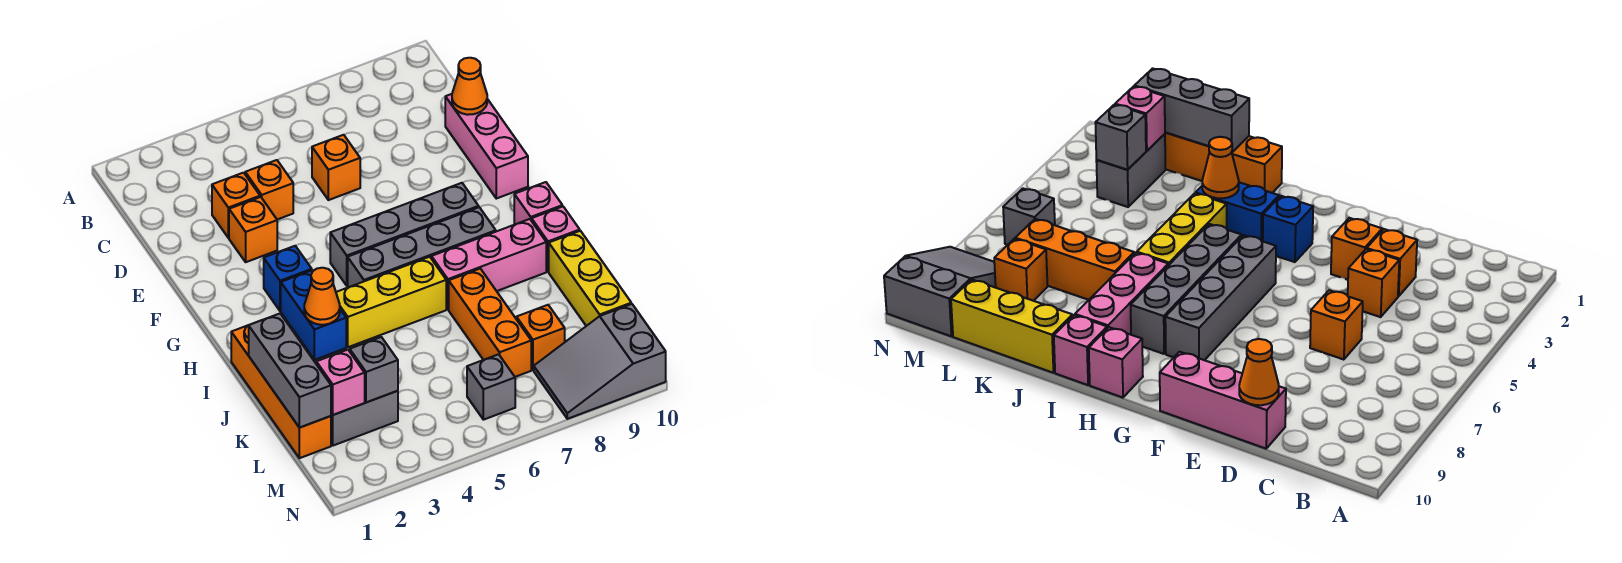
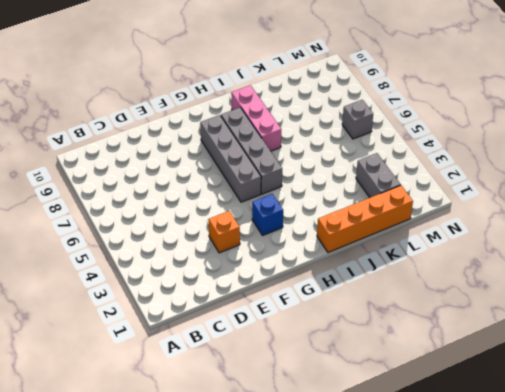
none -> orange brick D3 level 1
none -> orange brick D4 level 1
none -> orange brick D6 level 1

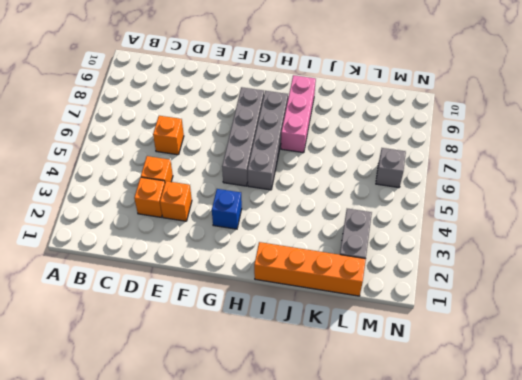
none -> pink brick D10:F10 level 1
none -> blue brick H3:I3 level 1
none -> pink brick H10 level 1

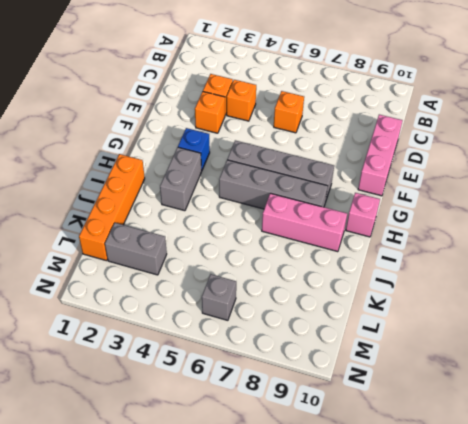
grey brick H3:I3 level 1 -> blue brick H3:I3 level 1
none -> yellow brick I4:I6 level 1
none -> pink brick I10 level 1
none -> orange brick J7:L7 level 1

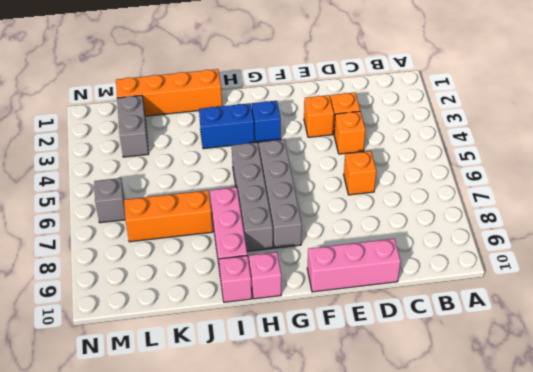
none -> yellow brick I4:I6 level 1
none -> yellow brick J10:L10 level 1
none -> orange brick L8 level 1

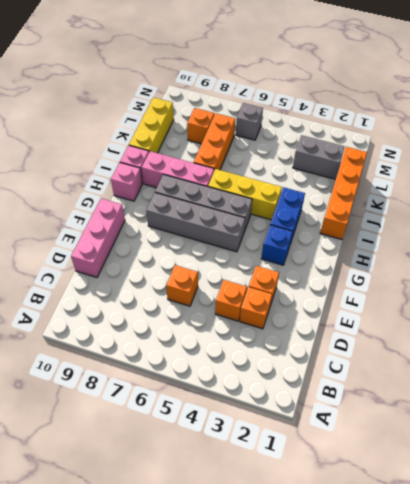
none -> grey slope M8:N10 level 1 top 10
none -> orange cone D10 level 2
none -> orange cone I3 level 2

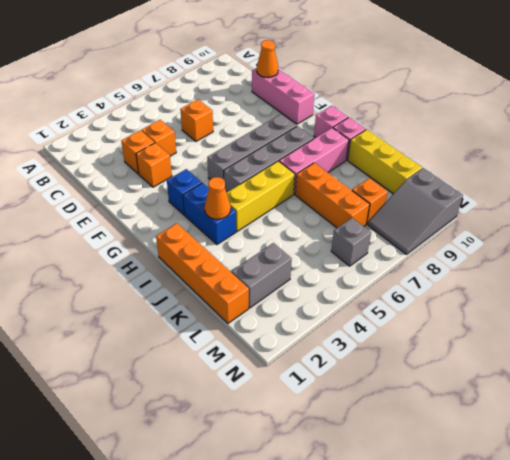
none -> grey brick J1:L1 level 2
none -> pink brick L2 level 2
none -> grey brick L3 level 2

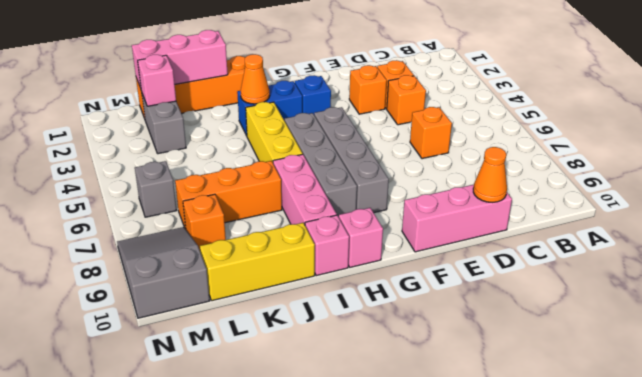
pink brick J1:L1 level 2 -> grey brick J1:L1 level 2
none -> grey brick L3 level 2

